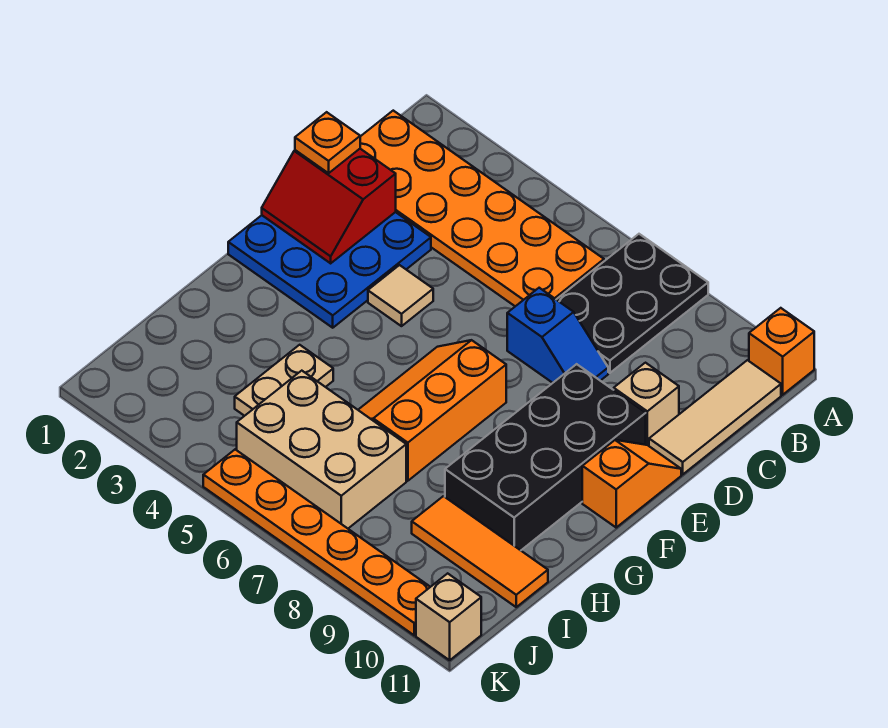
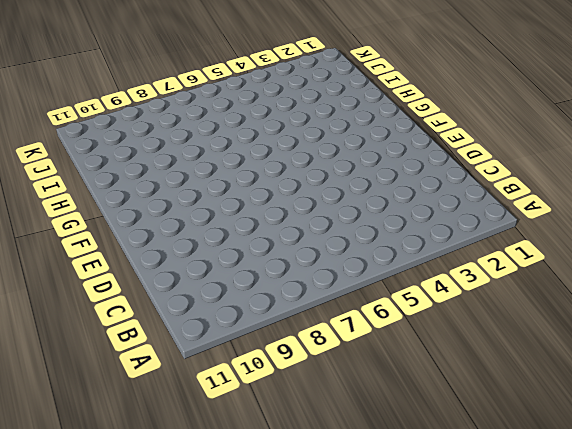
none -> black plate A7:C8 level 1
none -> orange brick A11 level 1
none -> orange plate B1:C6 level 1

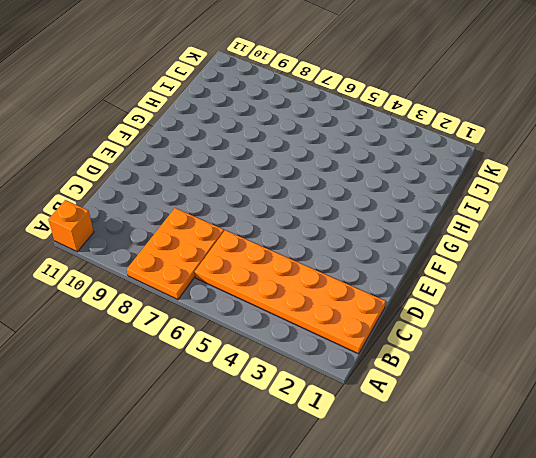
orange plate A7:C8 level 1 -> black plate A7:C8 level 1
none -> tan tile B11:D11 level 1
none -> blue plate D1:F3 level 1
none -> blue slope D7:D8 level 1 top 7

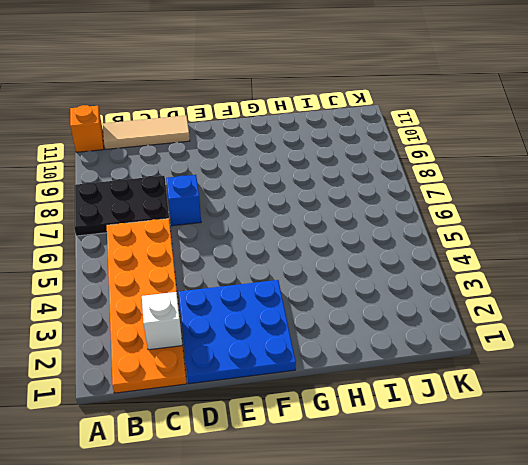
white brick C2 level 2 -> none
none -> tan brick D10 level 1
none -> tan tile E4 level 1
none -> black brick E9:H10 level 1

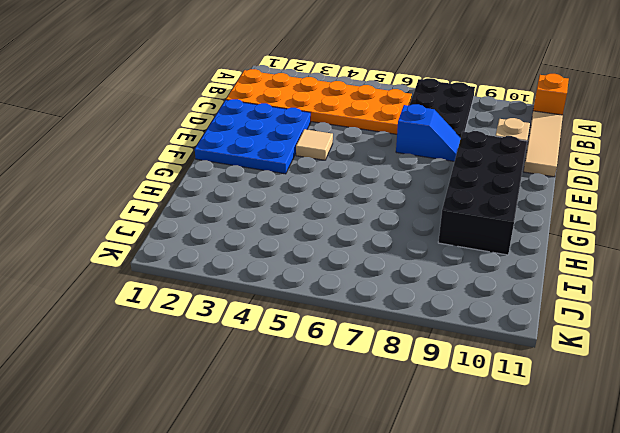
none -> orange slope E11:F11 level 1 top F
none -> orange slope F6:H7 level 1 top 7
none -> tan plate H4:I4 level 1

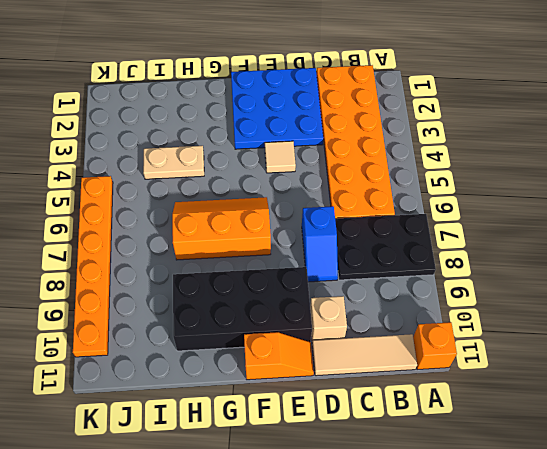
none -> tan brick I5:J7 level 1
none -> orange tile I9:I11 level 1
none -> tan brick K11 level 1

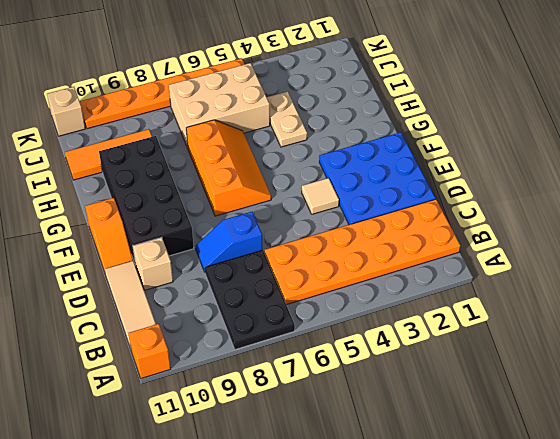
none -> red slope D1:E2 level 2 top D
none -> orange plate D1 level 3

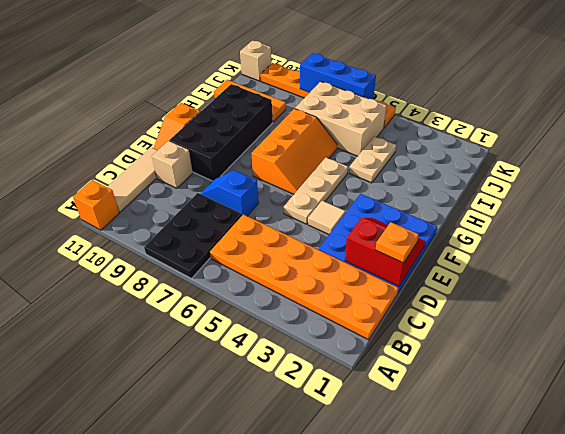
tan plate E5:G5 level 1 -> none
blue brick K6:K8 level 2 -> none

